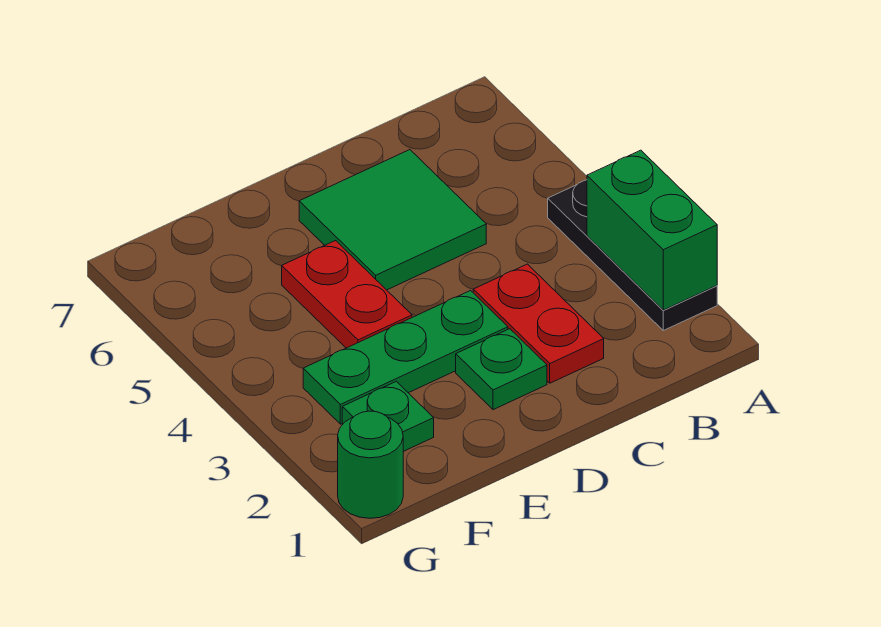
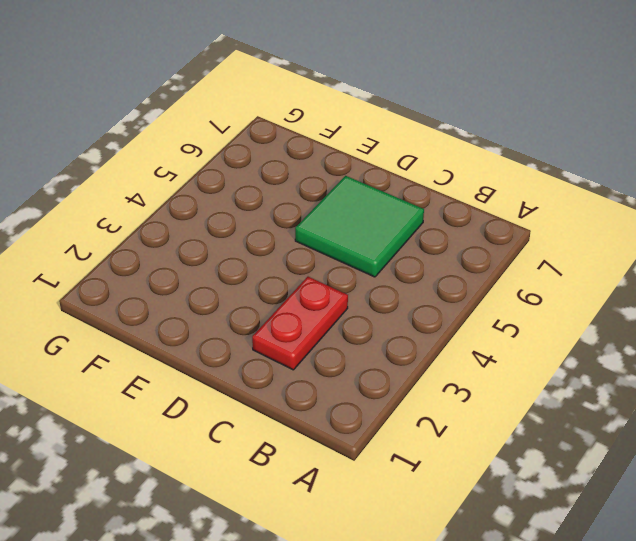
none -> black plate A2:A4 level 1
none -> green plate D2 level 1

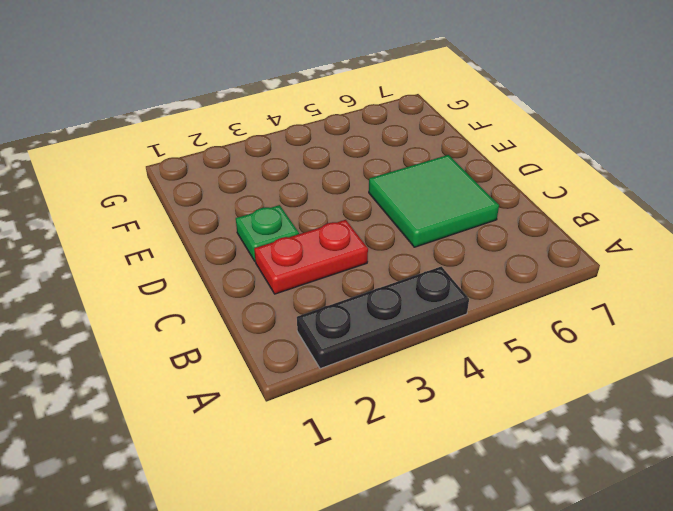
none -> green plate D3:F3 level 1
none -> red plate E4:E5 level 1

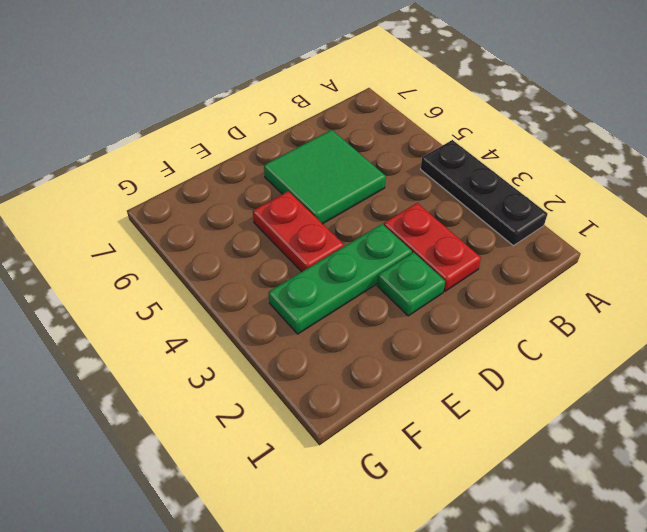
none -> green plate F2 level 1
none -> green round brick G1 level 1

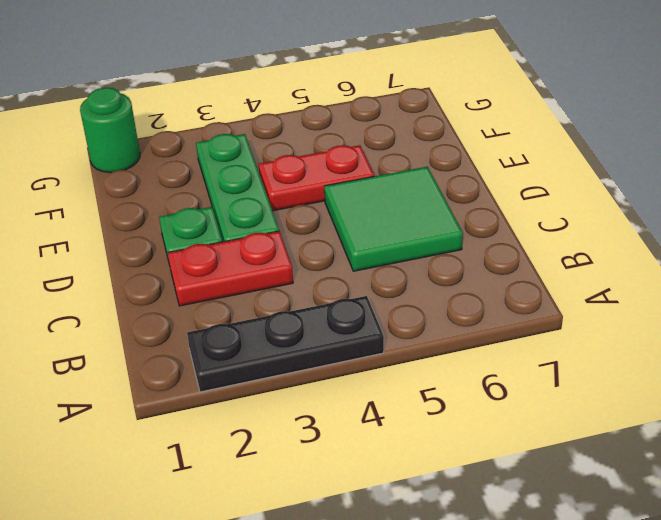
none -> green plate F2 level 1
none -> green brick A2:A3 level 2

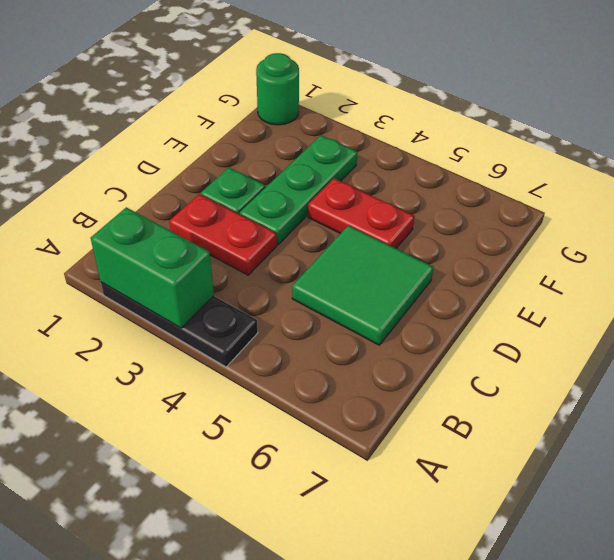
none -> green plate F2 level 1

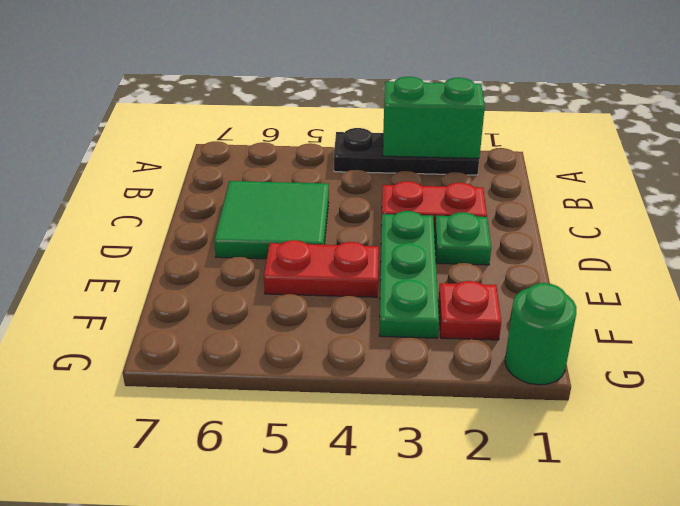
red plate F2 level 1 -> green plate F2 level 1

